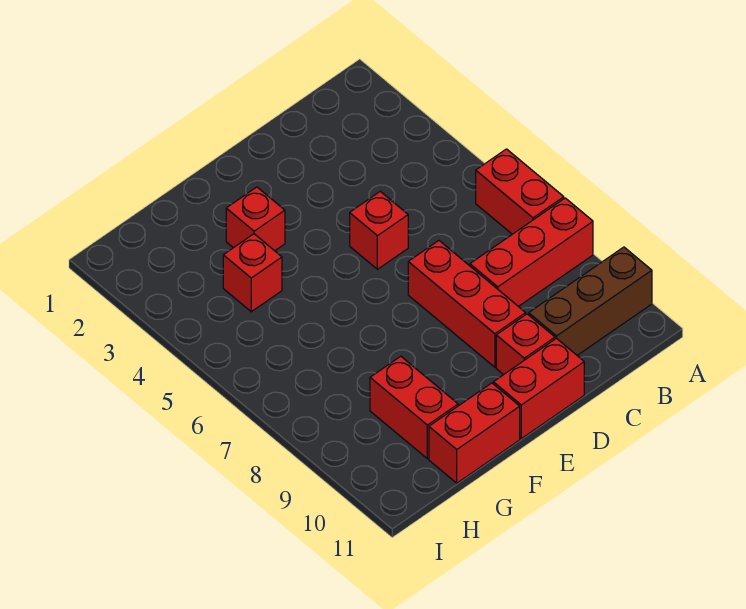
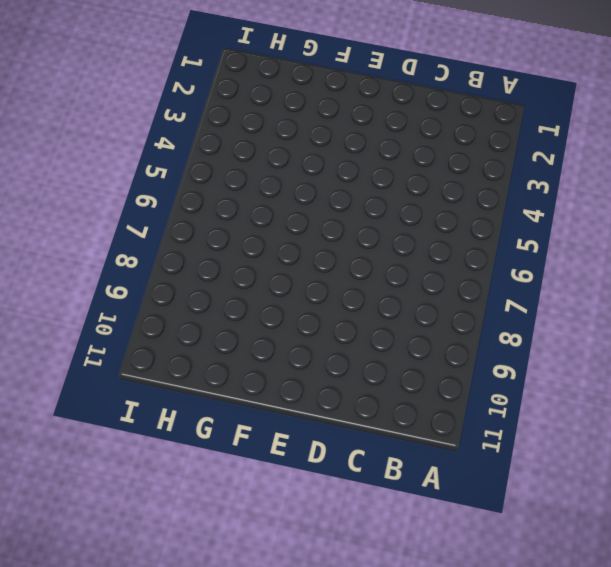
none -> red brick A6:A7 level 1
none -> red brick A8:C8 level 1

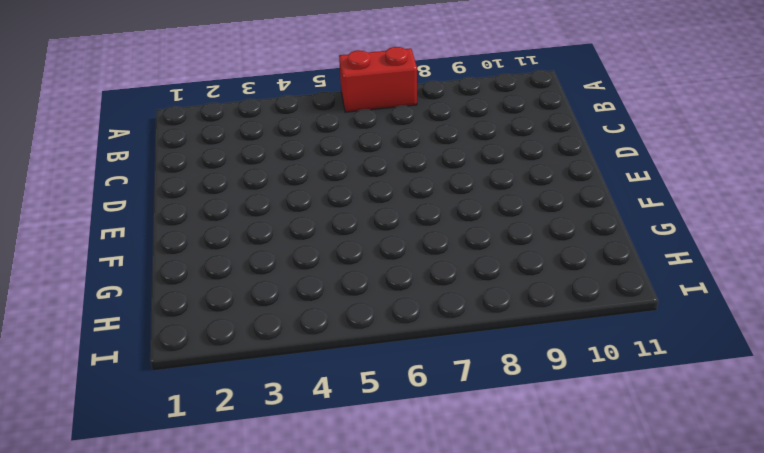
none -> red brick A8:C8 level 1
none -> brown brick A10:C10 level 1

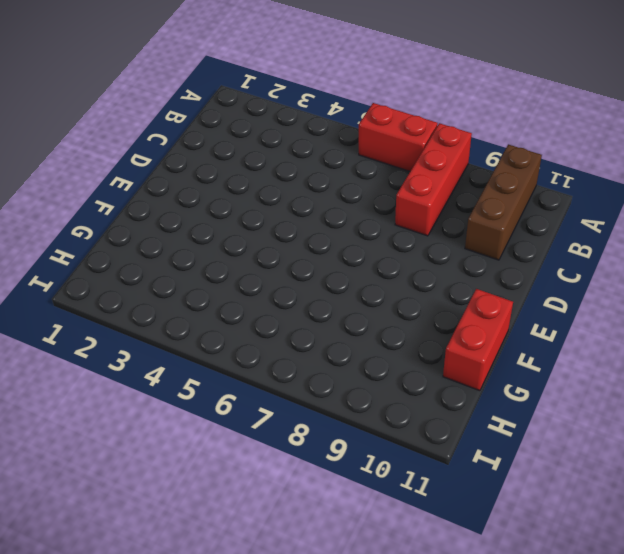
none -> red brick D5 level 1
none -> red brick D7:D9 level 1

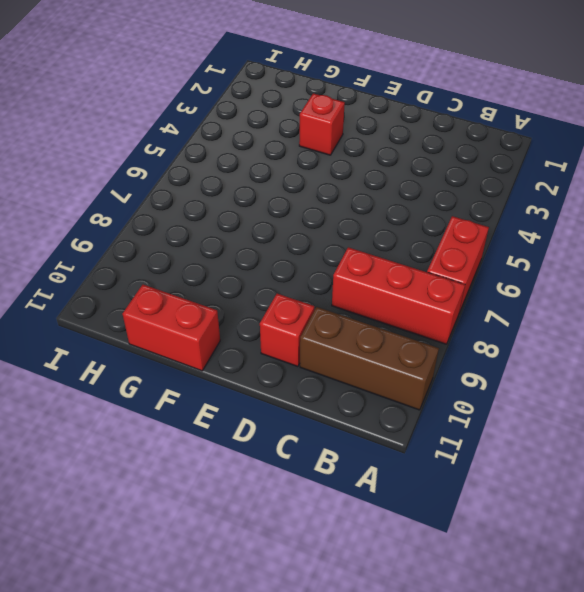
none -> red brick D5 level 1
none -> red brick D7:D9 level 1

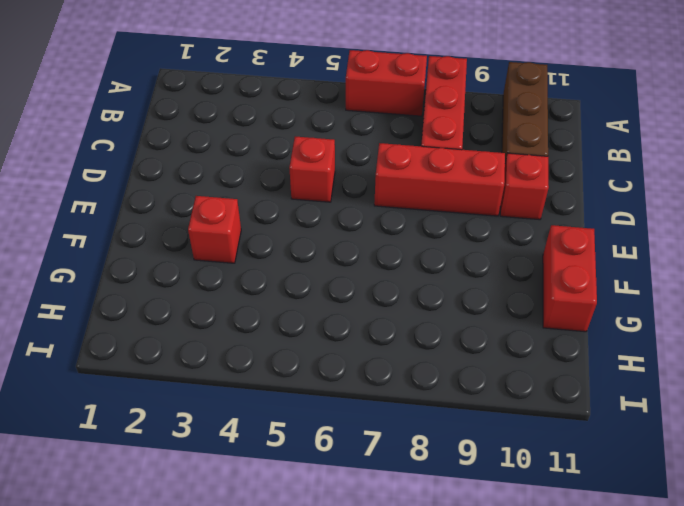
none -> red brick D11:E11 level 1
none -> red brick G4 level 1

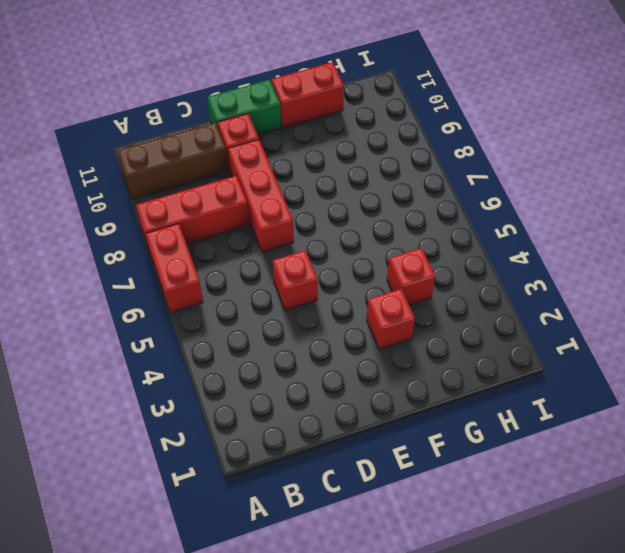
green brick D11:E11 level 1 -> red brick D11:E11 level 1
none -> red brick G9:G10 level 1

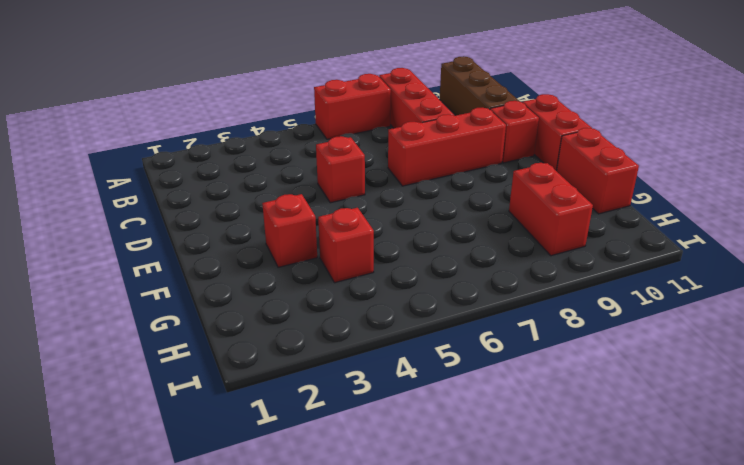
red brick G9:H9 level 1 -> red brick G9:G10 level 1

